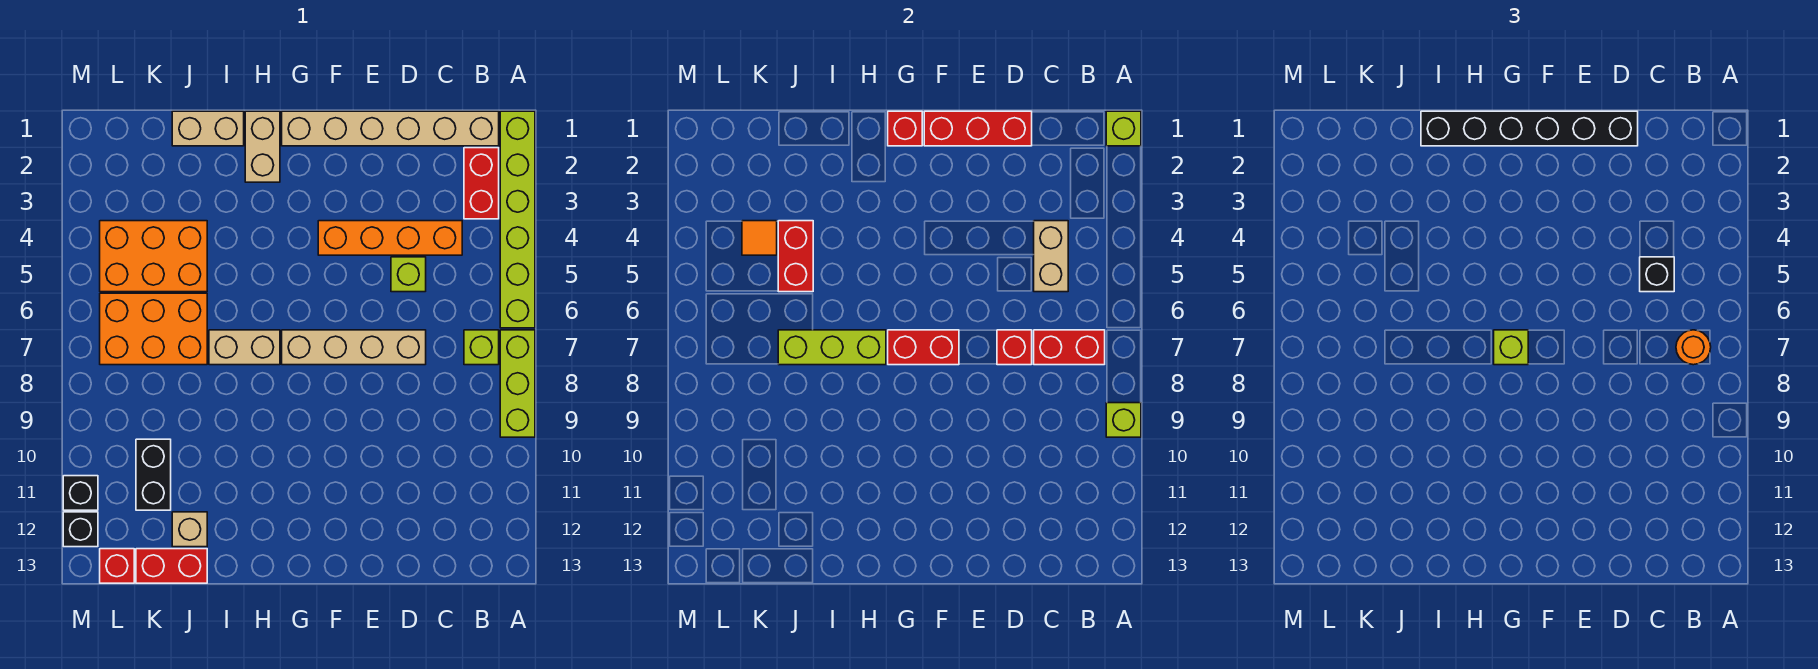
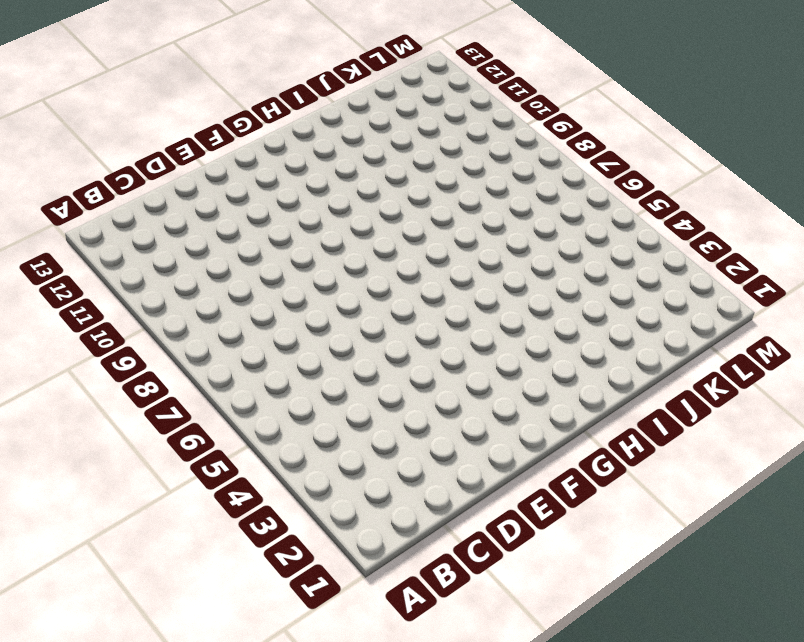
none -> lime brick A1:A6 level 1
none -> lime brick A7:A9 level 1
none -> tan brick B1:G1 level 1
none -> red brick B2:B3 level 1

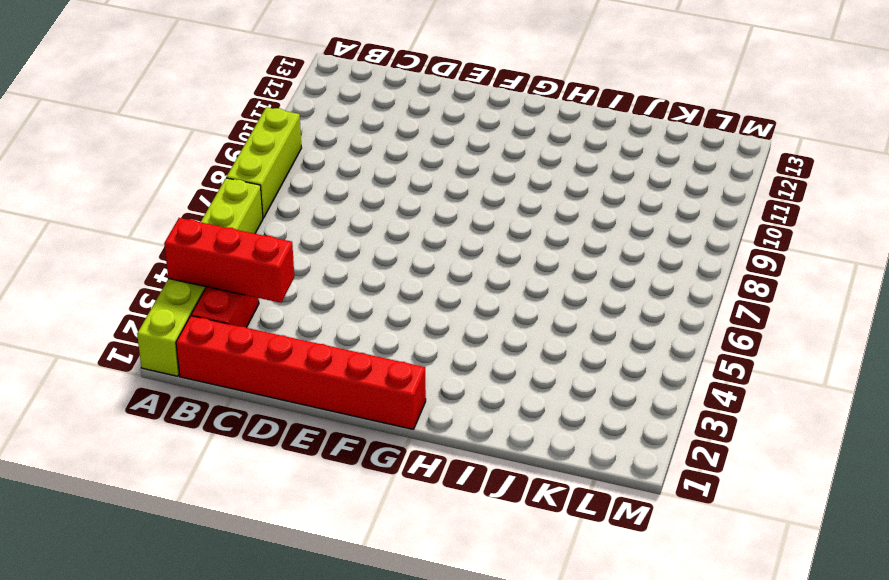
red brick A3:C3 level 2 -> red brick D1:F1 level 2
red brick B1:G1 level 1 -> tan brick B1:G1 level 1
none -> lime brick B7 level 1
none -> orange brick C4:F4 level 1
none -> lime brick D5 level 1
none -> tan brick D7:G7 level 1

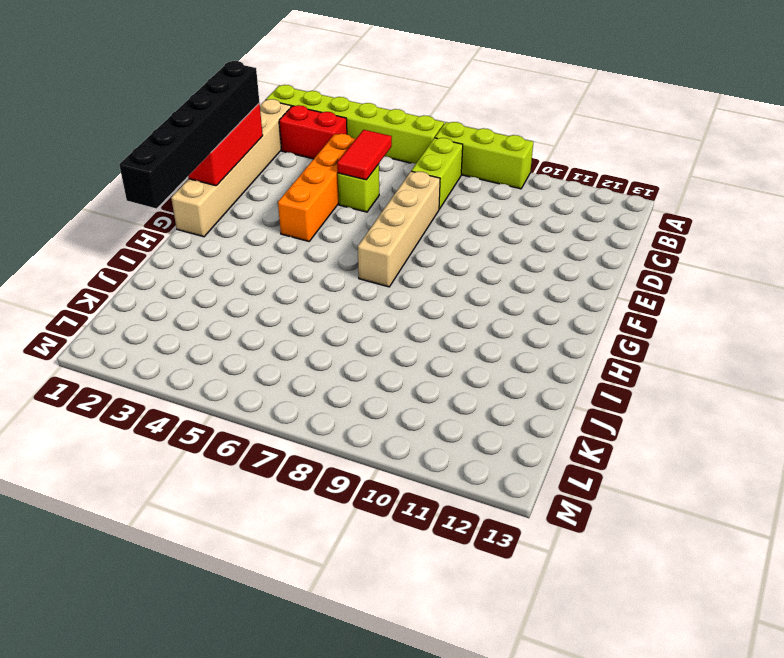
lime brick B7:C7 level 1 -> lime brick B7 level 1
red tile C5:D5 level 2 -> tan brick C4:C5 level 2
none -> tan brick H1:H2 level 1
none -> tan brick H7:I7 level 1
none -> tan brick I1:J1 level 1
none -> orange brick J4:L5 level 1

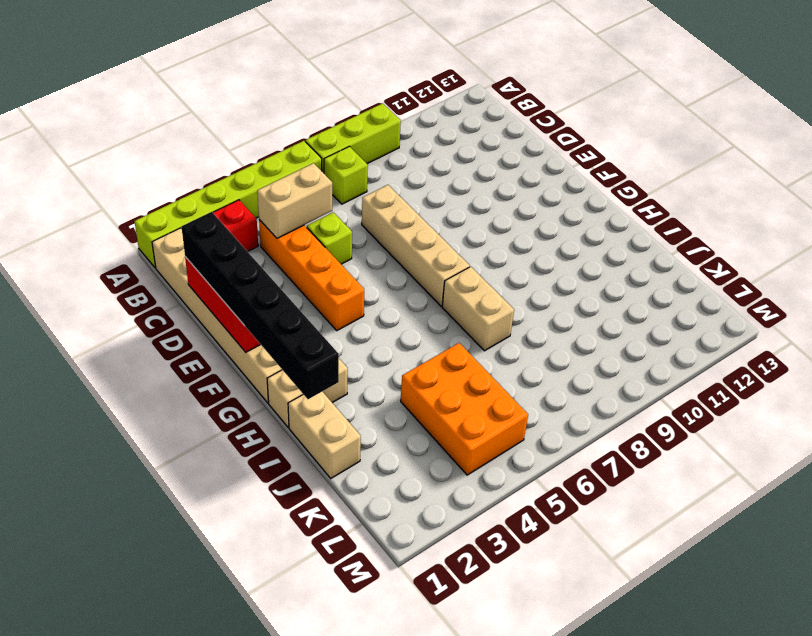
none -> orange brick J6:L7 level 1
none -> tan brick J12 level 1
none -> red brick J13:K13 level 1
none -> black brick K10:K11 level 1

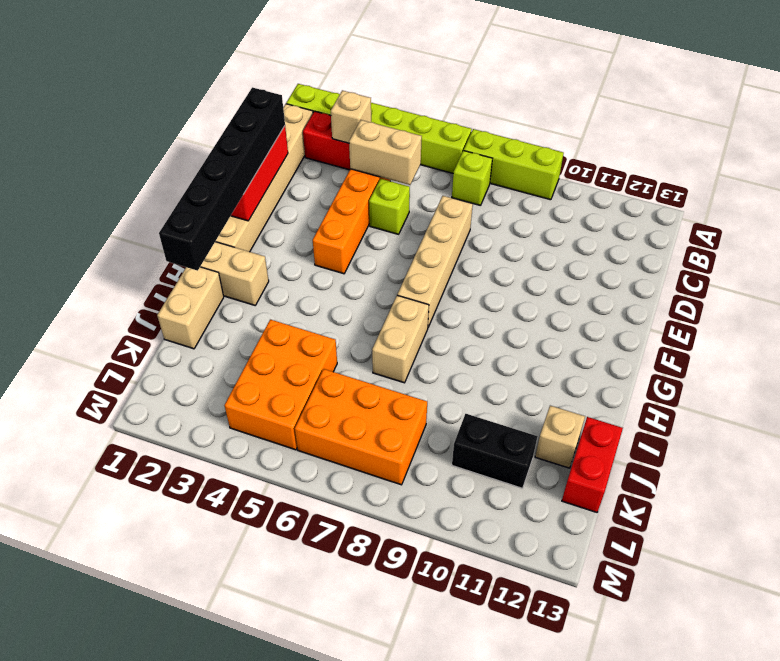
tan brick B3 level 2 -> none
orange brick K6:L8 level 1 -> orange brick J6:L7 level 1
none -> red brick L13 level 1
none -> black brick M11 level 1
none -> black brick M12 level 1
none -> lime brick A1 level 2

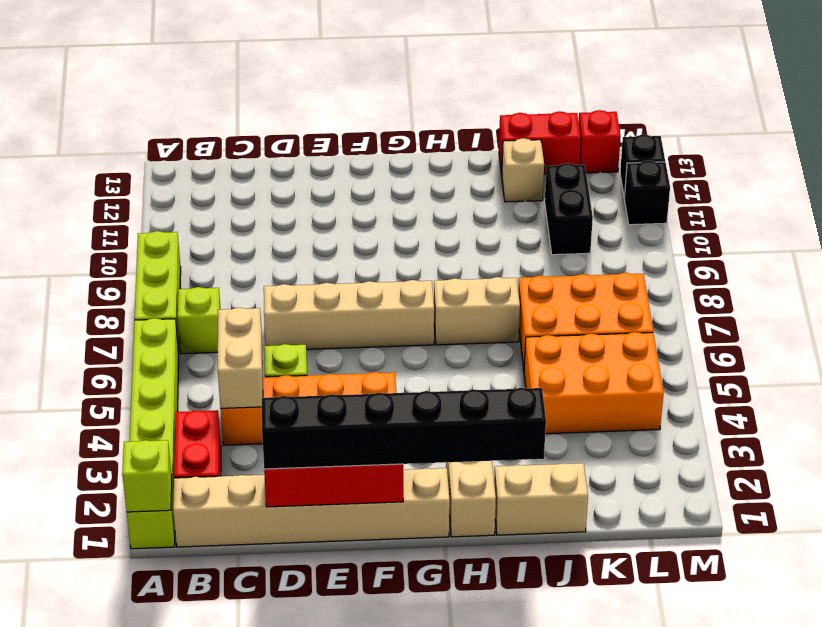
none -> lime brick A9 level 2
none -> red brick B7:C7 level 2
none -> red brick D7 level 2
none -> red brick F7:G7 level 2

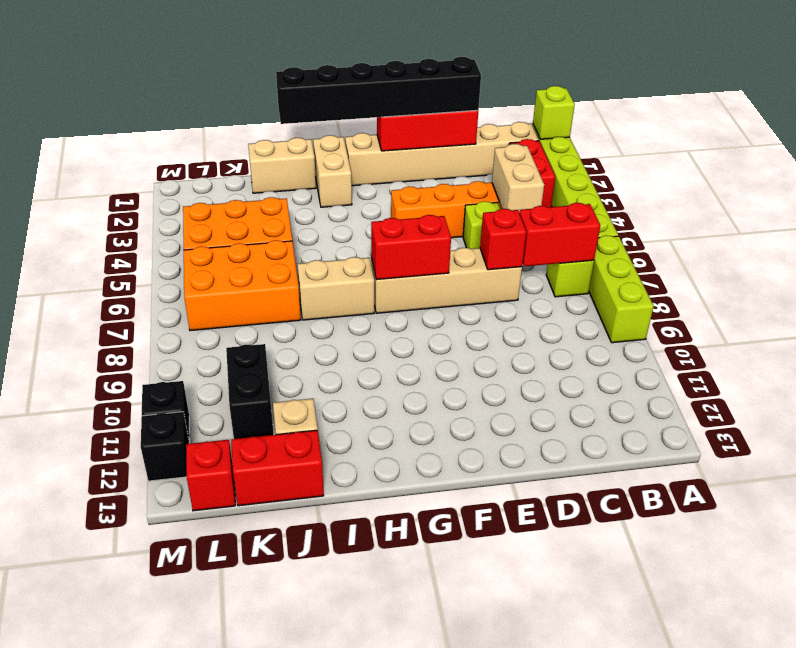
none -> lime brick A9 level 2
none -> red brick G1 level 2
none -> lime brick H7:J7 level 2
none -> red brick J4:J5 level 2

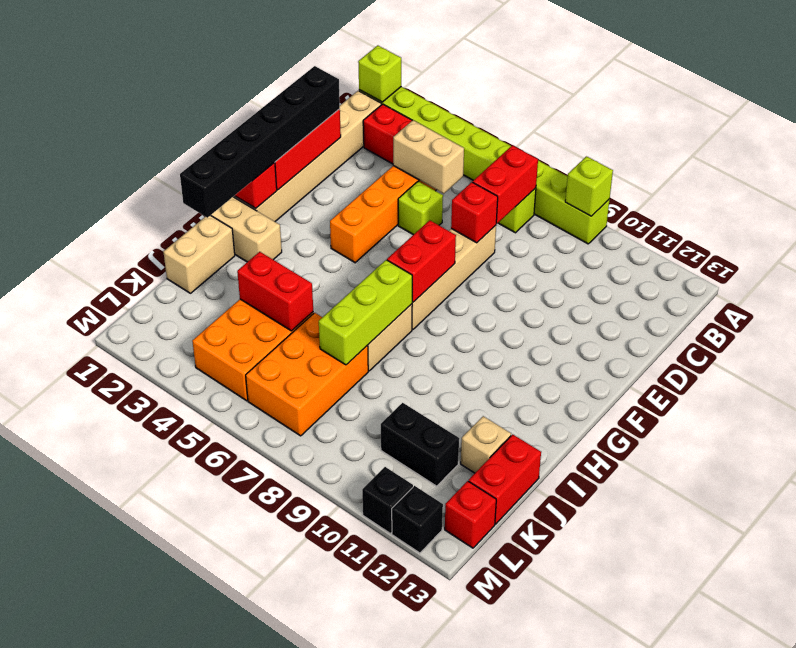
none -> orange tile K4 level 2
none -> orange round brick B7 level 3
none -> black brick C5 level 3
none -> lime brick G7 level 3

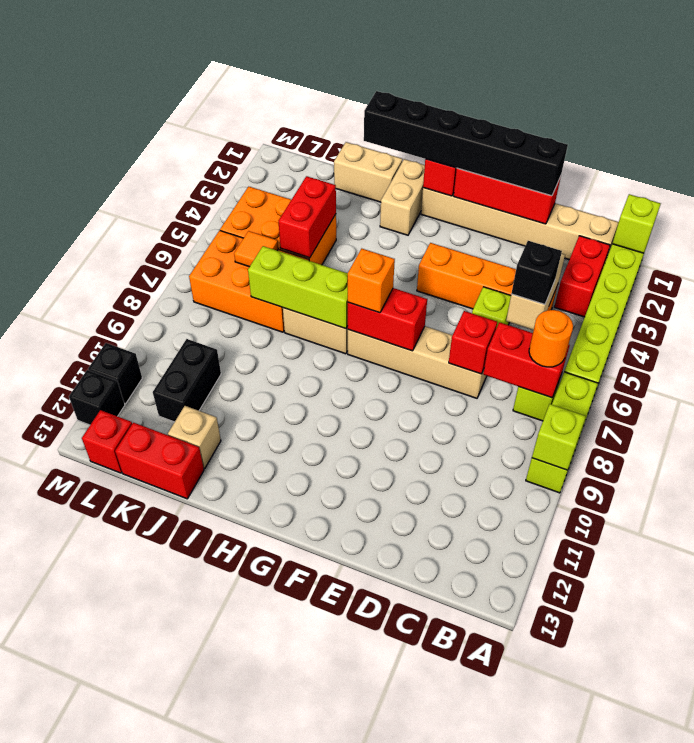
orange brick G7 level 3 -> lime brick G7 level 3
orange tile K6 level 2 -> orange tile K4 level 2

